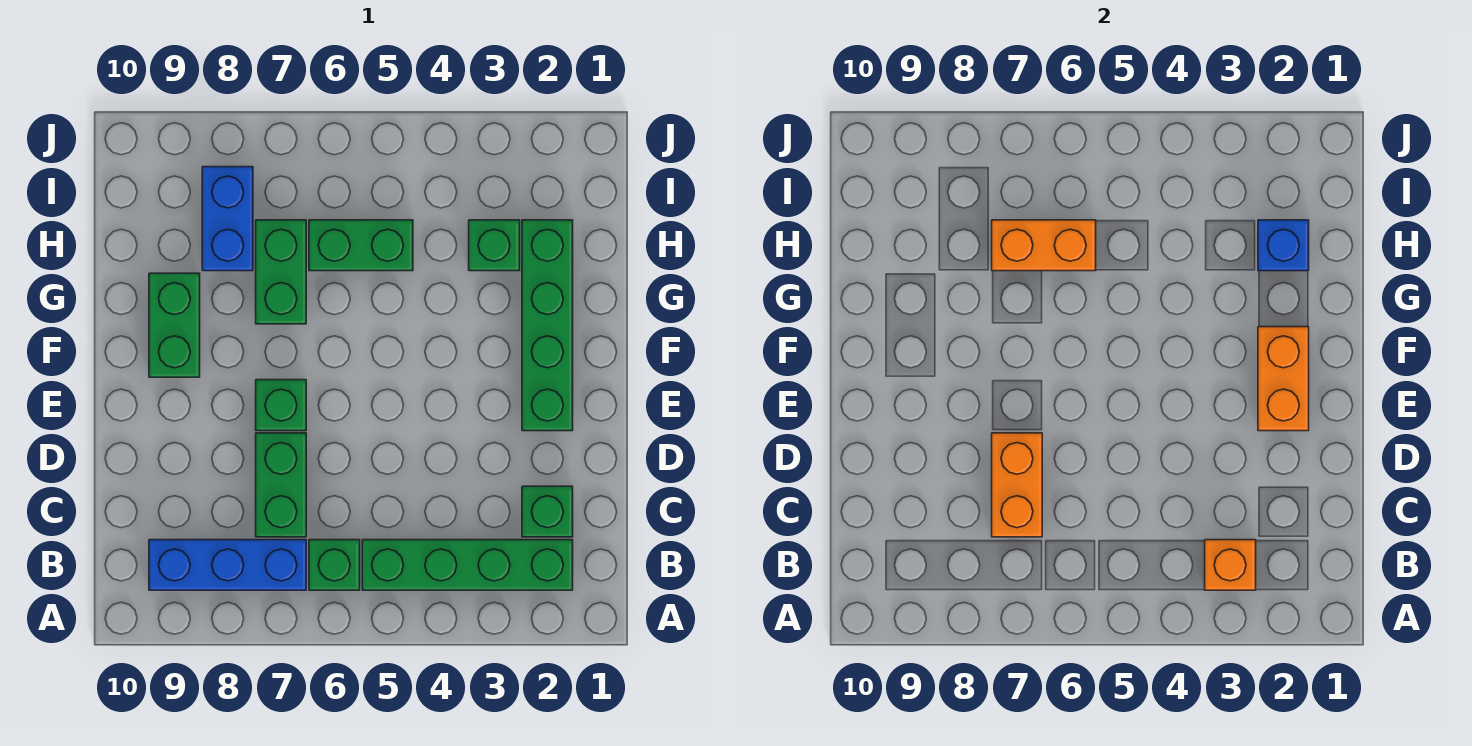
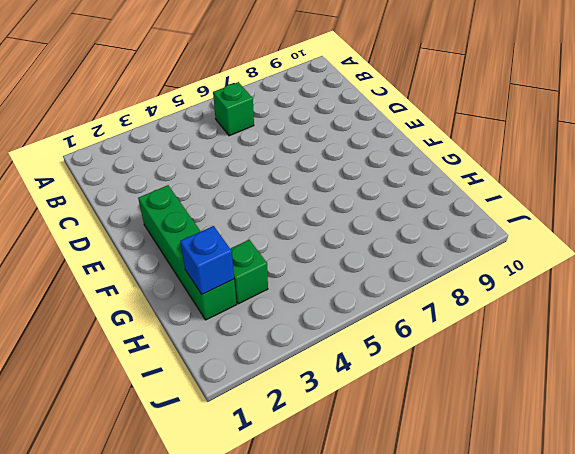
none -> green brick B2:B5 level 1
none -> blue brick B7:B9 level 1
none -> green brick C2 level 1

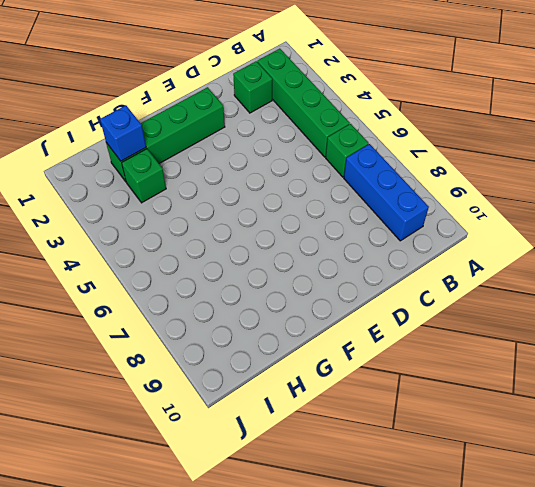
none -> green brick C7:D7 level 1
none -> green brick E7 level 1
none -> green brick F9:G9 level 1

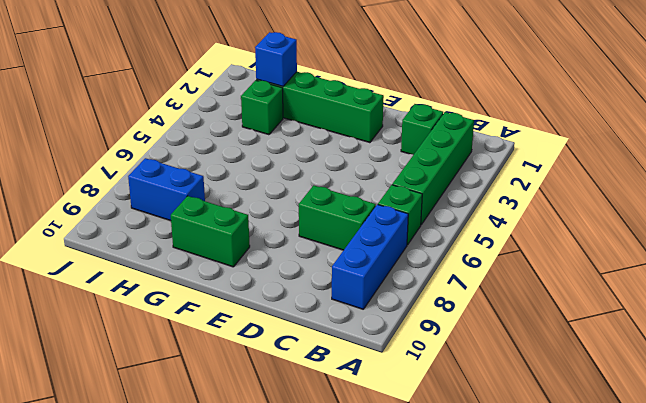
none -> green brick E7 level 1
none -> green brick G7:H7 level 1
none -> green brick H5:H6 level 1

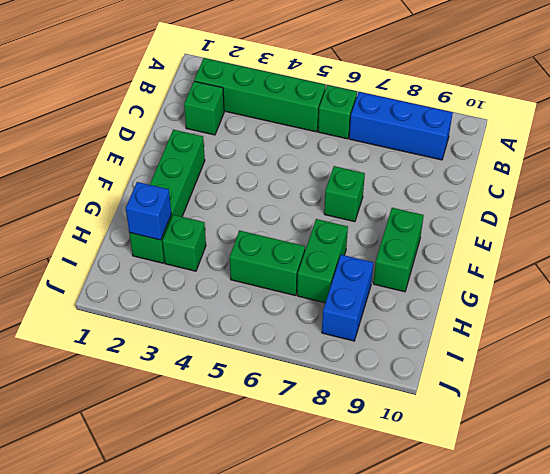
none -> green brick C7:D7 level 1
none -> orange brick B3 level 2
none -> orange brick C7:D7 level 2

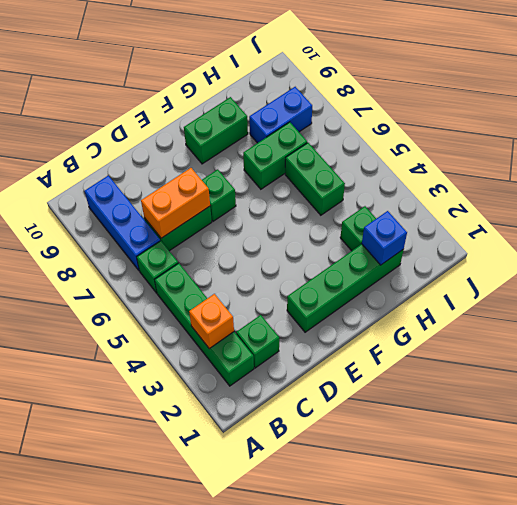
none -> orange brick E2:F2 level 2
none -> orange brick H6:H7 level 2

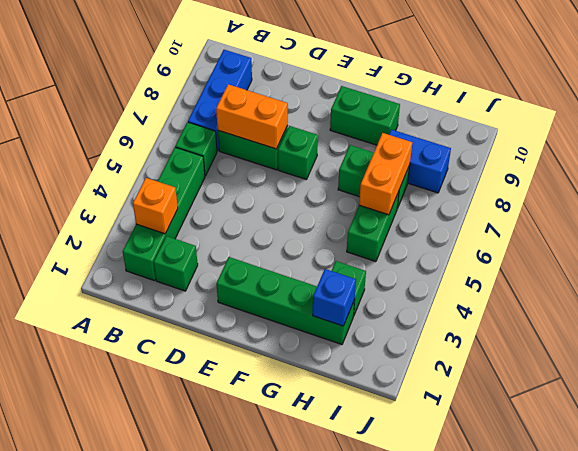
none -> orange brick E2:F2 level 2

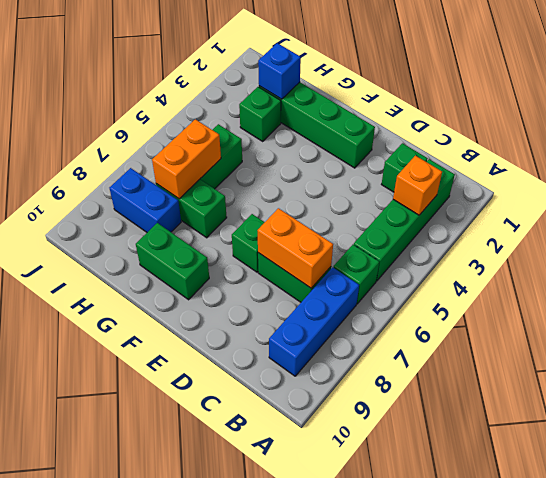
none -> orange brick E2:F2 level 2

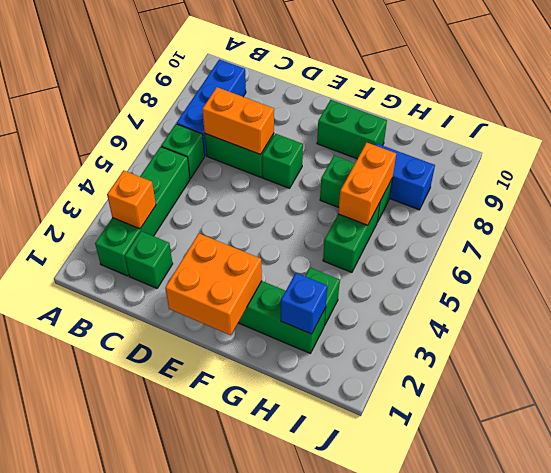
orange brick E1:F2 level 2 -> orange brick E2:F2 level 2

